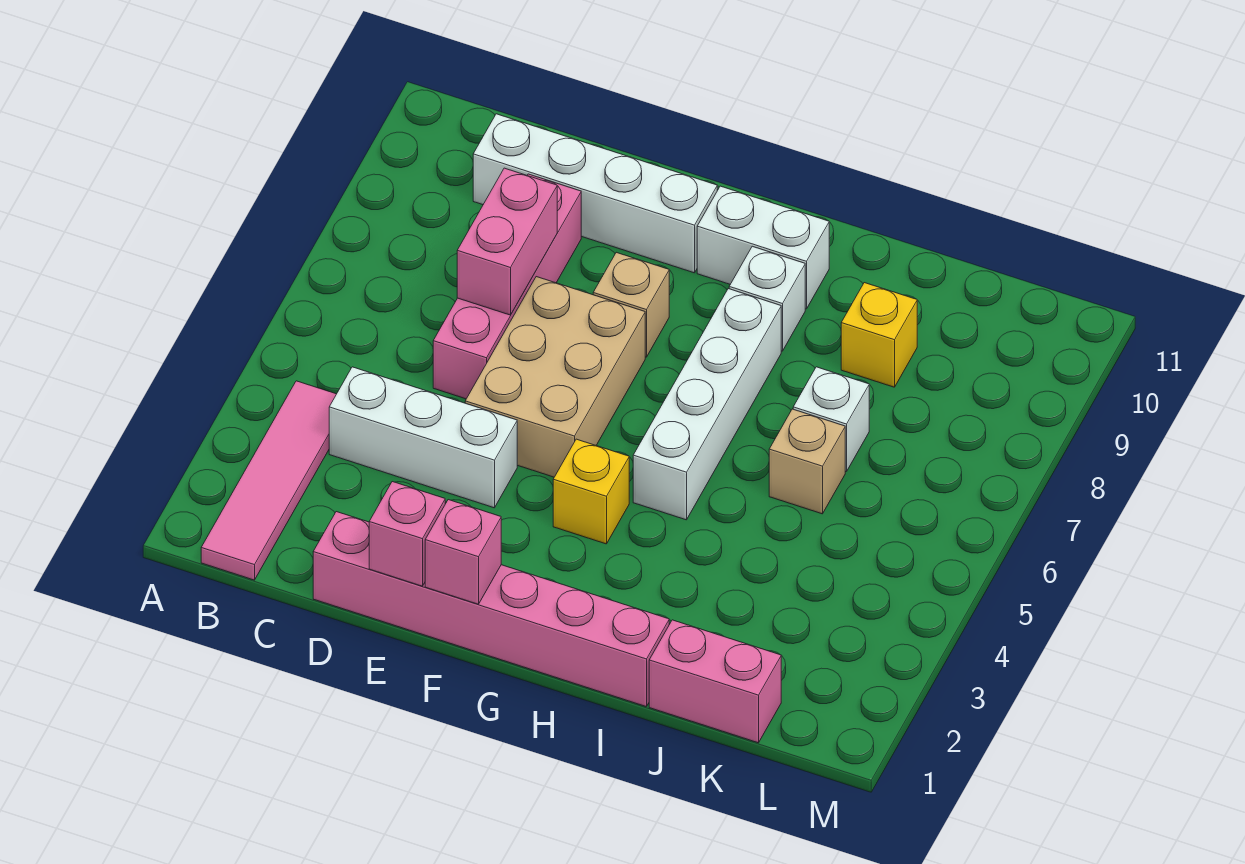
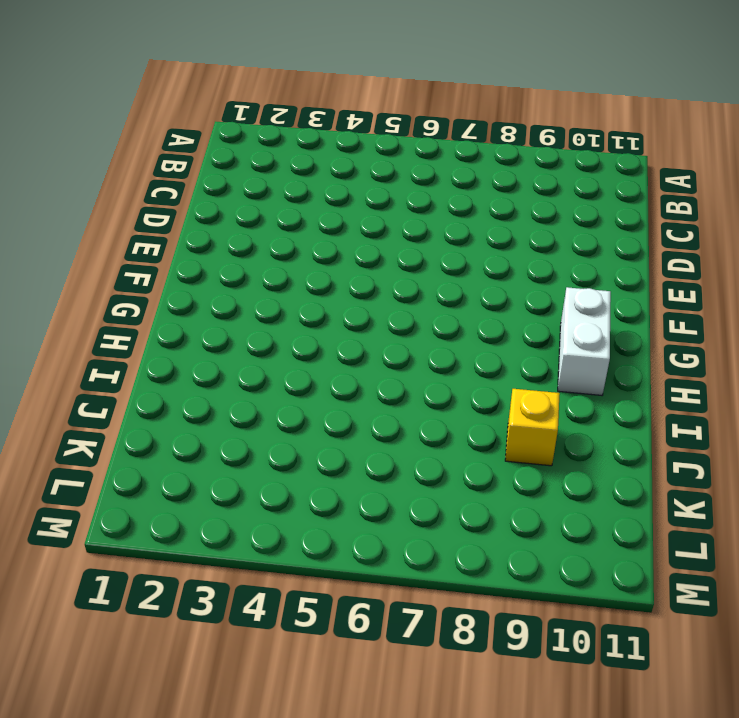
none -> pink tile B1:B4 level 1
none -> white brick C4:E4 level 1
none -> white brick C10:F10 level 1

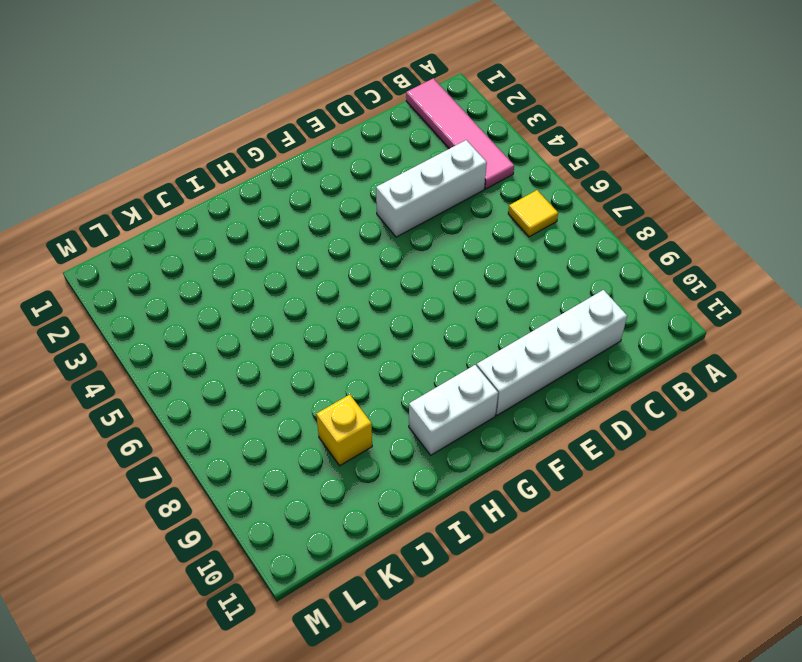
yellow tile B6 level 1 -> none
none -> pink brick D1:I1 level 1
none -> pink brick D6:D9 level 1
none -> tan brick E5:F7 level 1

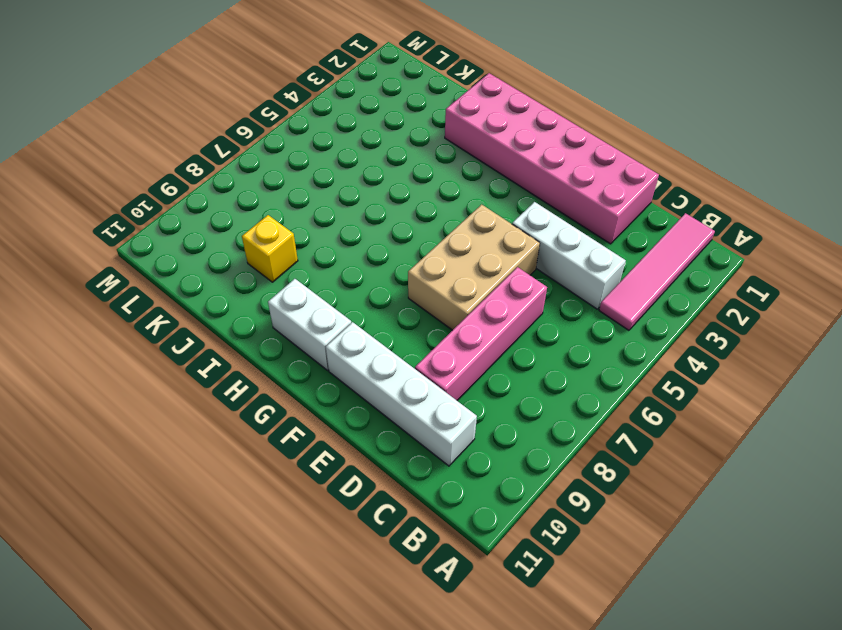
pink brick D1:I2 level 1 -> pink brick D1:I1 level 1
none -> tan brick F8 level 1
none -> yellow brick G4 level 1
none -> white brick H5:H8 level 1

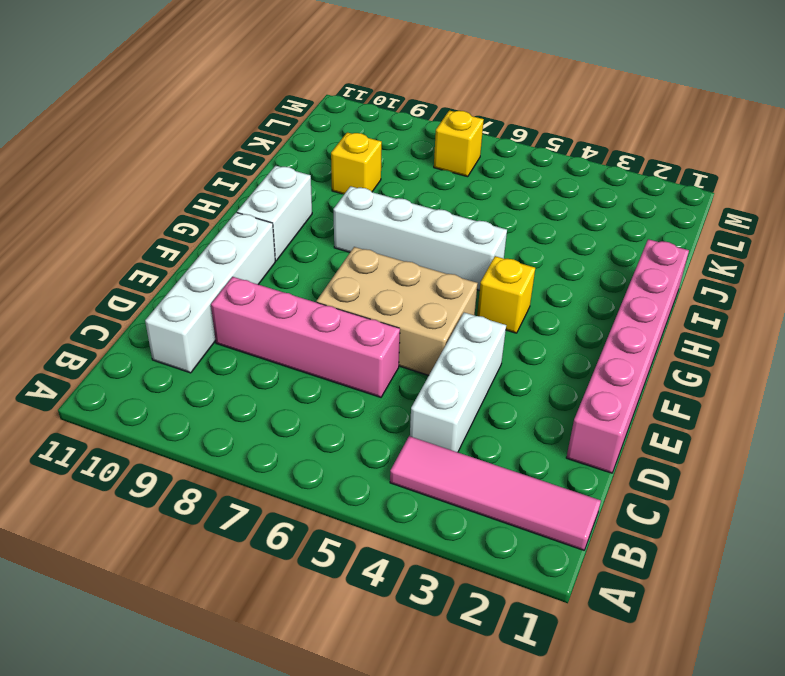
yellow brick L7 level 1 -> none
none -> tan brick F8 level 1
none -> white brick H9 level 1
none -> pink brick J1:K1 level 1

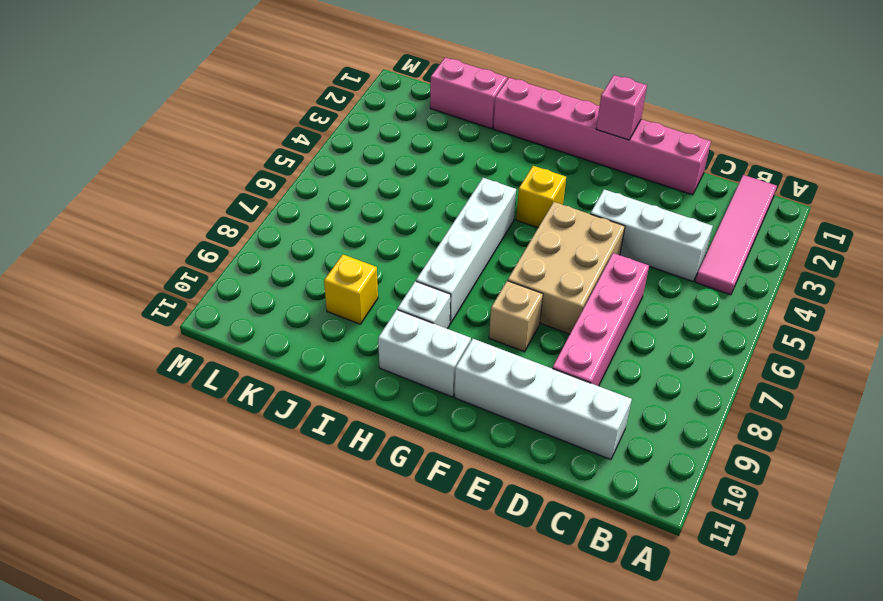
none -> tan brick J6 level 1
none -> white brick J7 level 1
none -> pink brick D7:D8 level 2

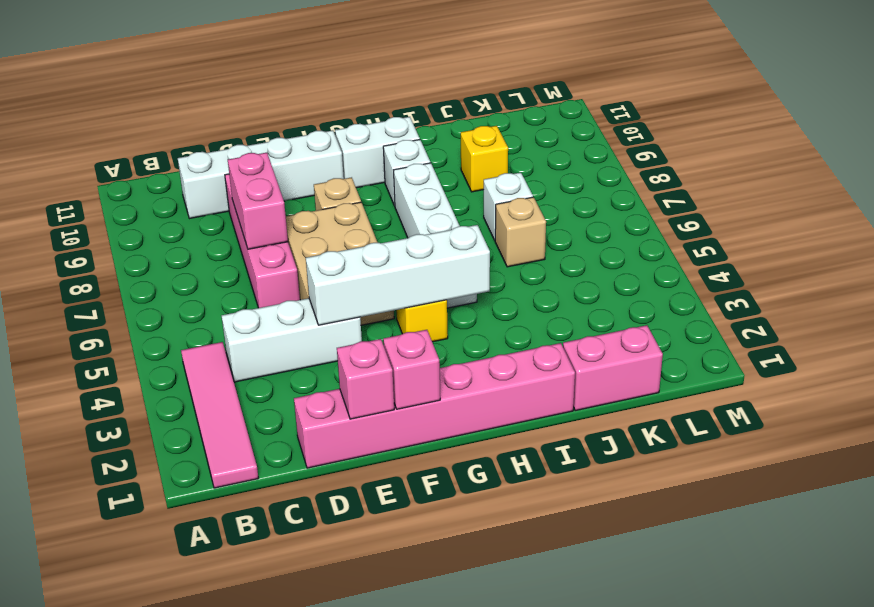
white brick E4:H4 level 2 -> none

